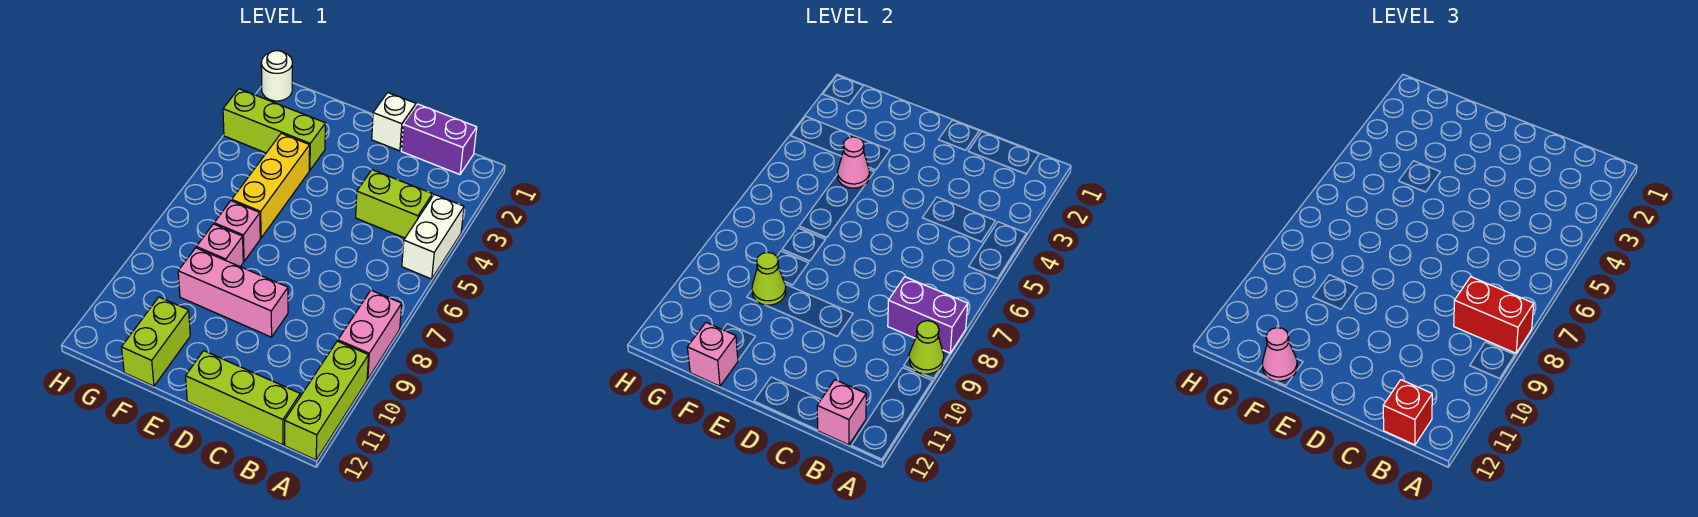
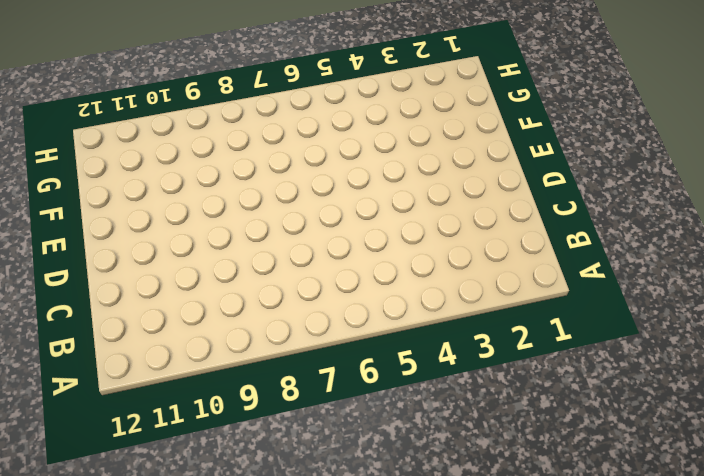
none -> white brick A4:A5 level 1
none -> pink brick A8:A9 level 1
none -> lime brick A10:A12 level 1

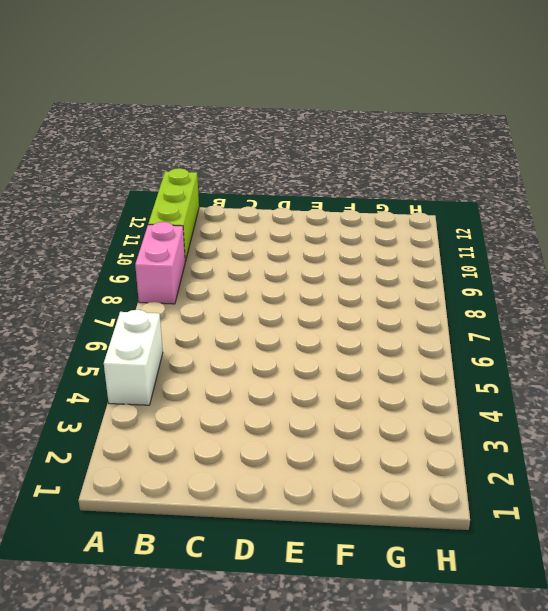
none -> purple brick B1:C1 level 1
none -> lime brick B4:C4 level 1
none -> lime brick B12:D12 level 1

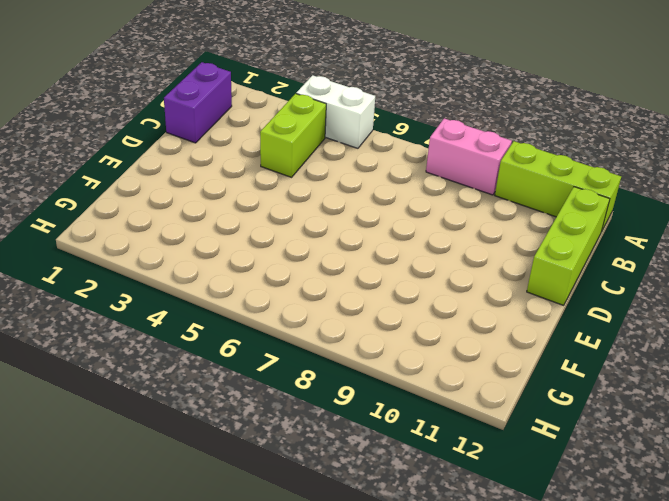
none -> white brick D1 level 1
none -> pink brick D9:F9 level 1
none -> lime brick F3:H3 level 1

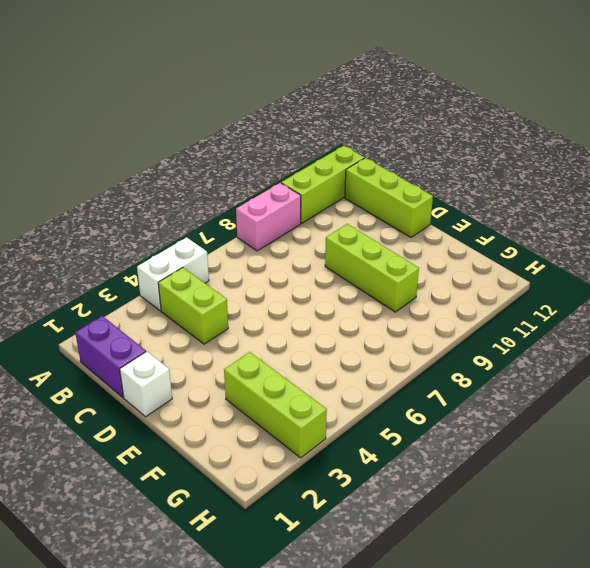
lime brick D9:F9 level 1 -> pink brick D9:F9 level 1
none -> yellow brick F4:F6 level 1
none -> pink brick F7 level 1
none -> pink brick F8 level 1

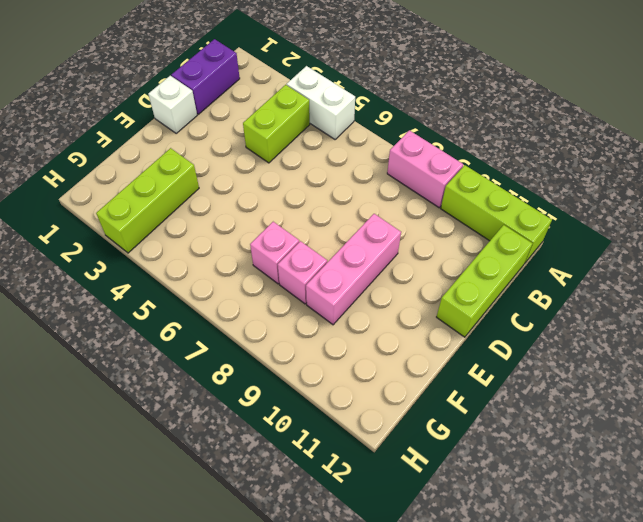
none -> yellow brick F4:F6 level 1
none -> lime brick F11:F12 level 1
none -> white round brick H1 level 1

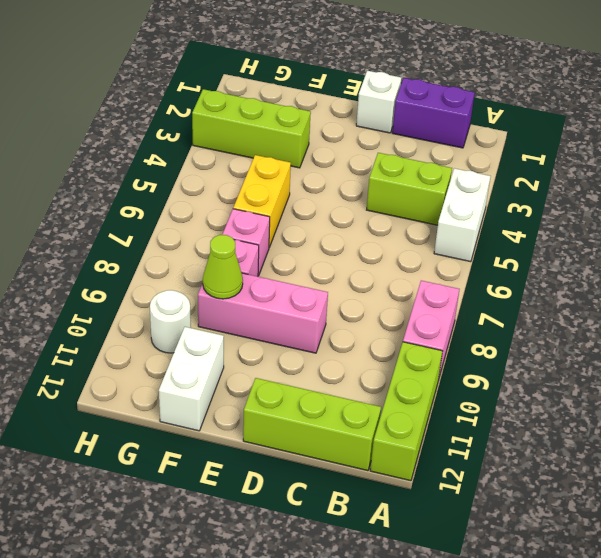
yellow brick F5:F6 level 1 -> yellow brick F4:F6 level 1
white brick F11:F12 level 1 -> lime brick F11:F12 level 1
white round brick G10 level 1 -> white round brick H1 level 1
none -> purple brick A8:B8 level 2
none -> lime cone A9 level 2
none -> pink brick B12 level 2

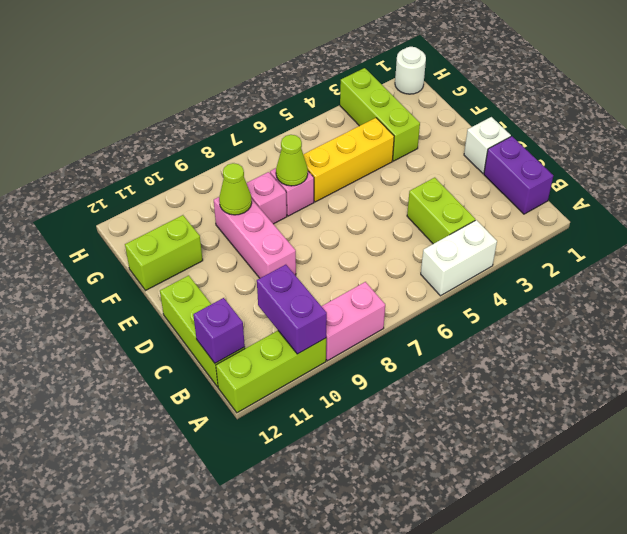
purple brick A10:B10 level 2 -> purple brick A8:B8 level 2
purple brick B12 level 2 -> pink brick B12 level 2
lime cone F7 level 2 -> lime cone A9 level 2
none -> pink cone F4 level 2
none -> pink brick F12 level 2
none -> red brick A8:B8 level 3

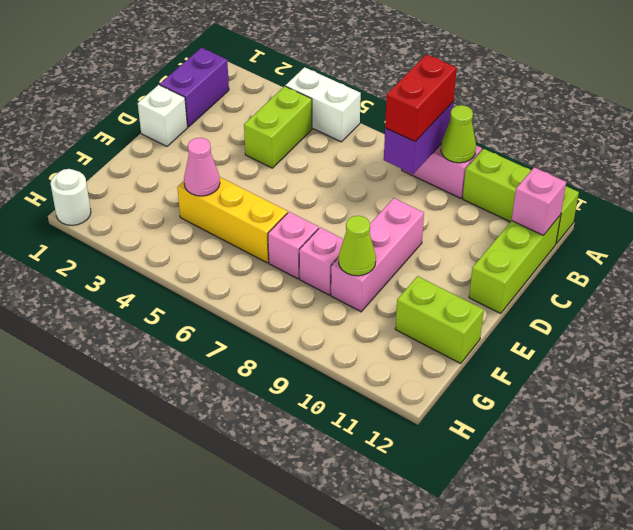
none -> lime brick F3:H3 level 1
none -> pink brick F12 level 2
none -> red brick B12 level 3

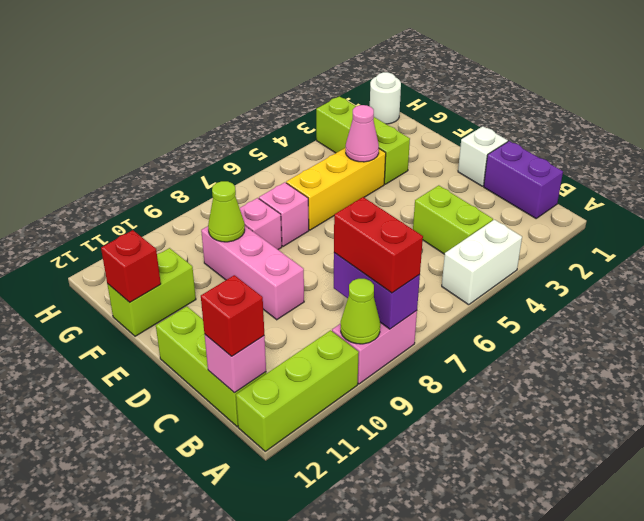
red brick F12 level 2 -> pink brick F12 level 2
none -> pink cone F12 level 3

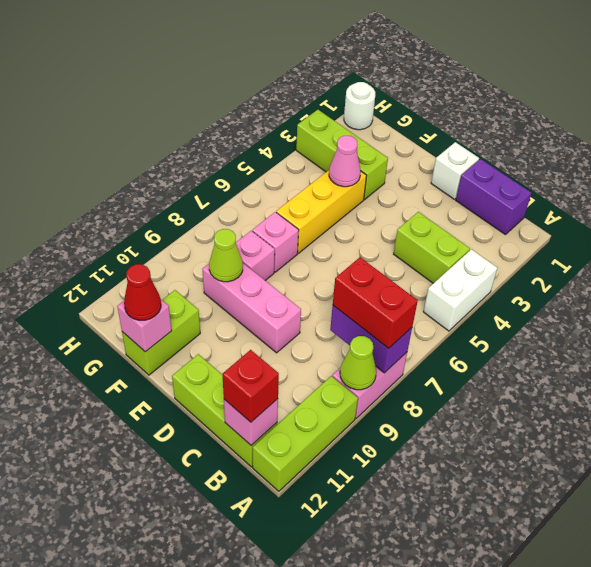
red cone F12 level 3 -> pink cone F12 level 3

